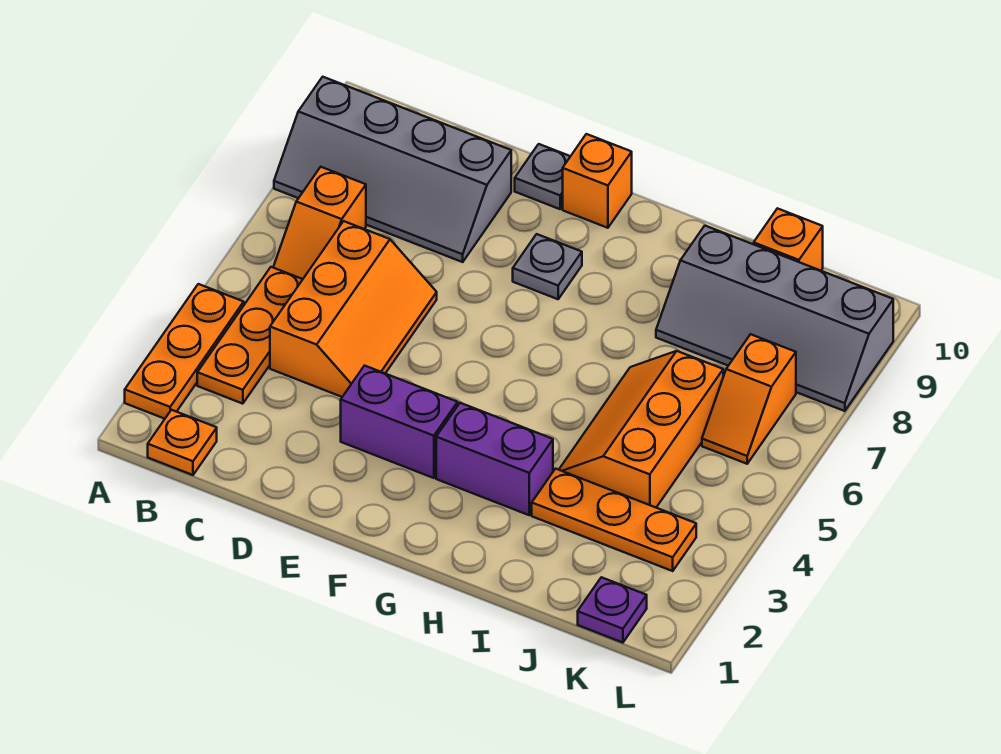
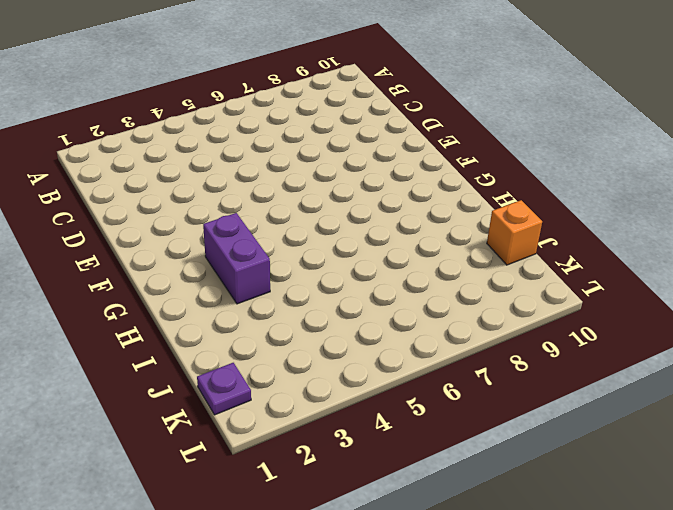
none -> orange plate A2:A4 level 1
none -> grey slope A8:D9 level 1 top 9
none -> orange plate B1 level 1

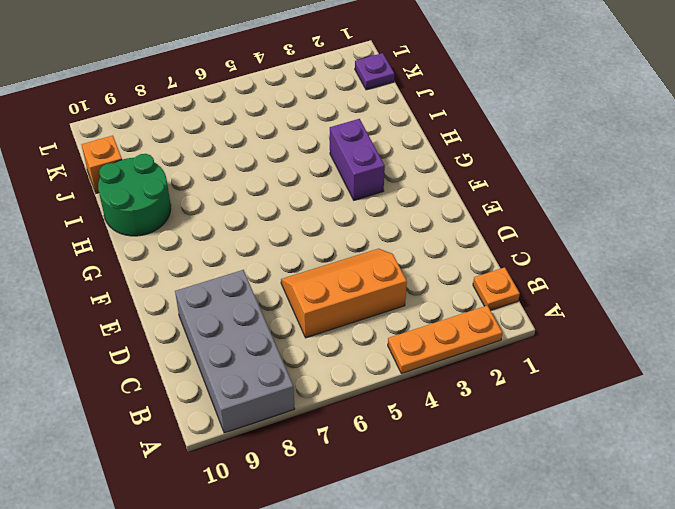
grey brick A8:D9 level 1 -> grey slope A8:D9 level 1 top 9
green round brick H9:I10 level 1 -> grey slope I8:L9 level 1 top 9
none -> orange plate B3:B5 level 1
none -> orange slope B6:B7 level 1 top 7
none -> purple brick E3:F3 level 1

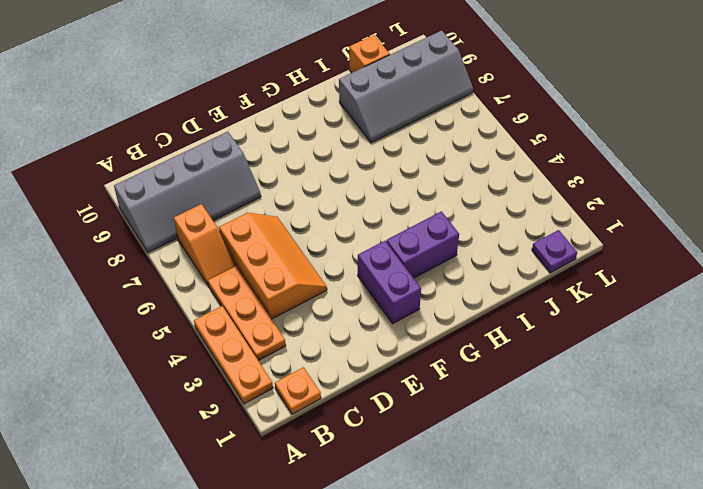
purple brick F2:F3 level 1 -> purple brick E3:F3 level 1
none -> grey plate E10 level 1
none -> grey plate F8 level 1
none -> orange brick F10 level 1

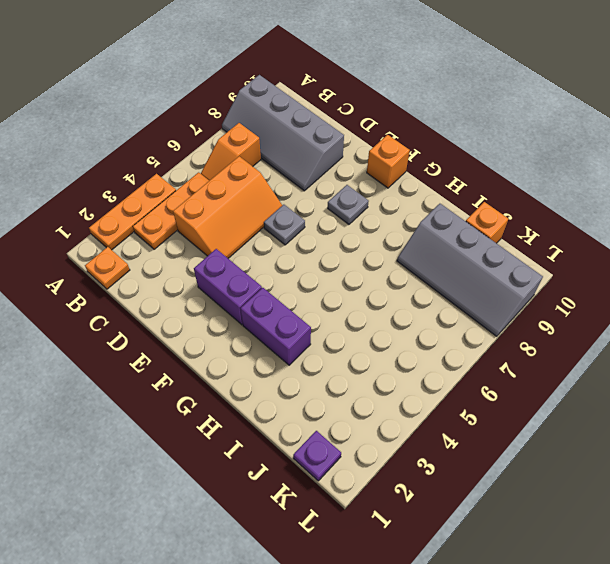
grey plate E6 level 1 -> grey plate E10 level 1
none -> orange plate I3:K3 level 1
none -> orange slope I4:J6 level 1 top J
none -> orange slope K6:K7 level 1 top 7

